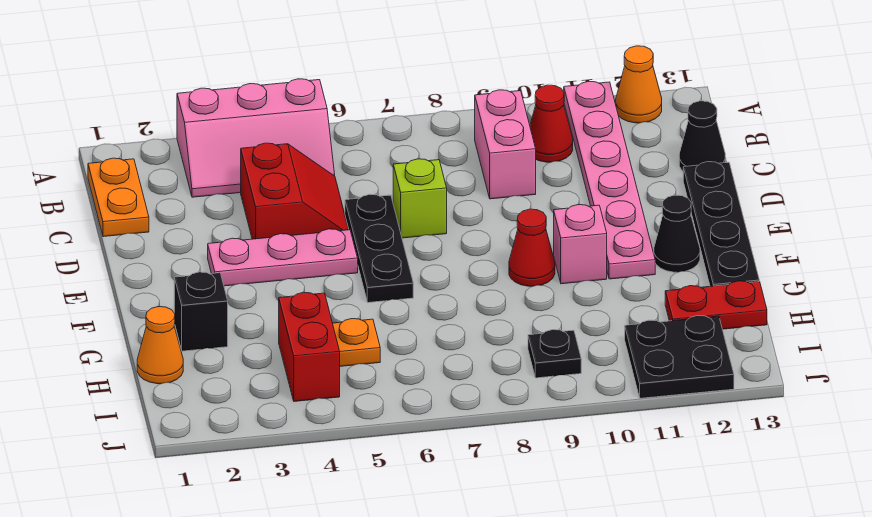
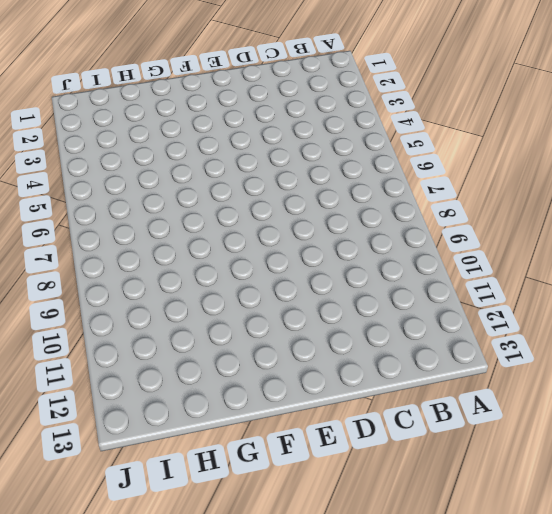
none -> pink slope A3:B5 level 1 top A
none -> pink plate A11:F11 level 1
none -> orange cone A12 level 1

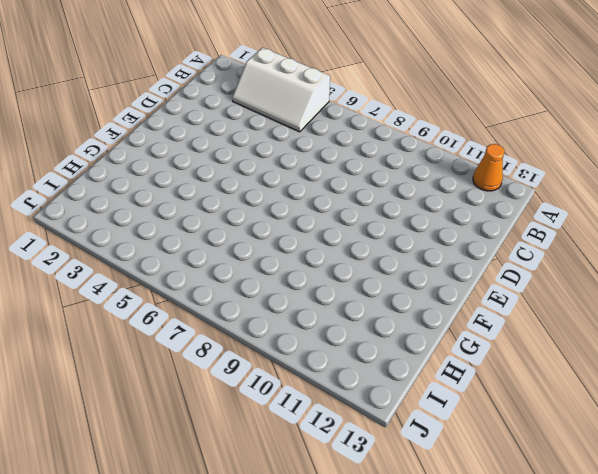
white slope A3:B5 level 1 top A -> pink slope A3:B5 level 1 top A
none -> pink plate A11:F11 level 1
none -> orange plate B1:C1 level 1
none -> pink brick B9:C9 level 1

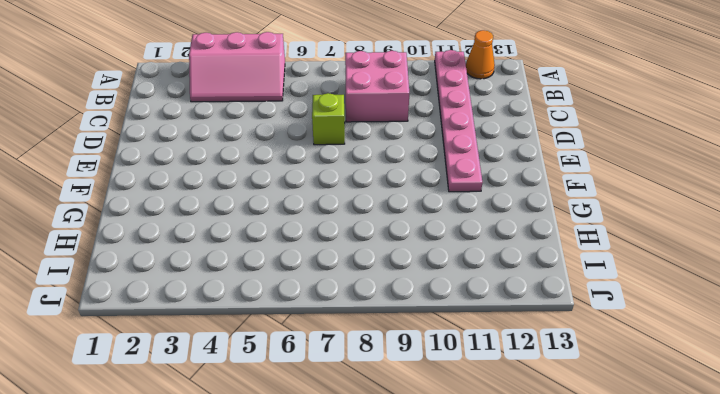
pink brick B8:C9 level 1 -> pink brick B9:C9 level 1
none -> orange plate B1:C1 level 1
none -> red cone B10 level 1
none -> red slope C4:D5 level 1 top 4

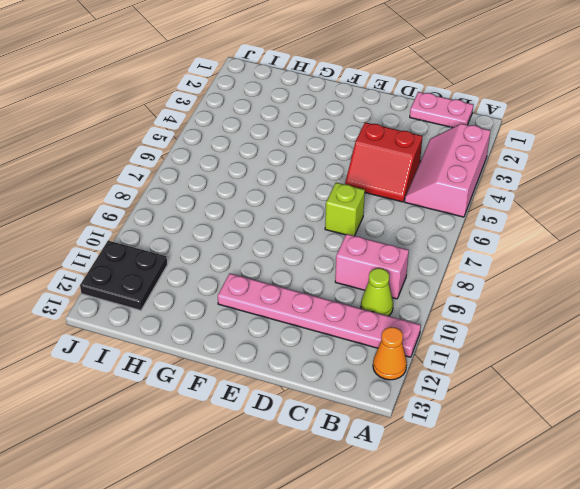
pink plate B1:C1 level 1 -> orange plate B1:C1 level 1
lime cone B10 level 1 -> red cone B10 level 1
none -> black cone C13 level 1
none -> black plate D6:F6 level 1
none -> black plate D13:G13 level 1

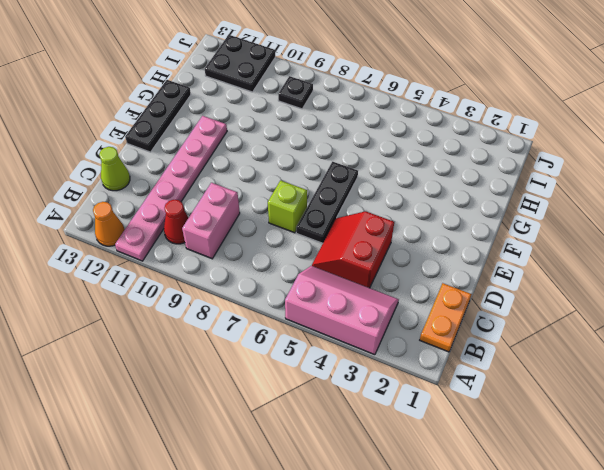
lime cone C13 level 1 -> black cone C13 level 1
black plate E13:G13 level 1 -> black plate D13:G13 level 1
none -> pink plate E3:E5 level 1
none -> red cone F9 level 1
none -> pink brick F10 level 1

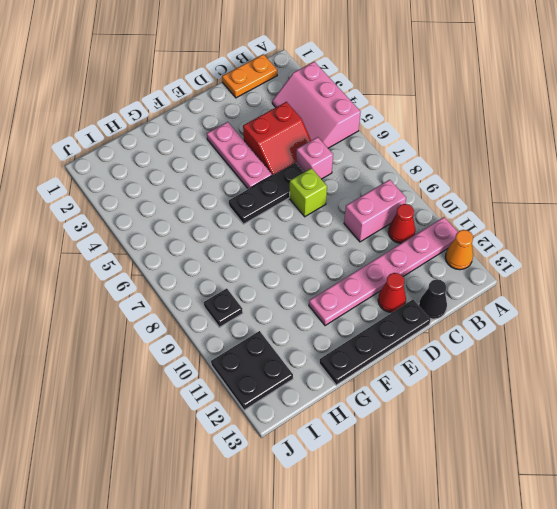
pink brick C6 level 1 -> pink brick F10 level 1
red cone D12 level 1 -> red cone F9 level 1
none -> black cone F12 level 1
none -> black brick G2 level 1
none -> orange cone H1 level 1

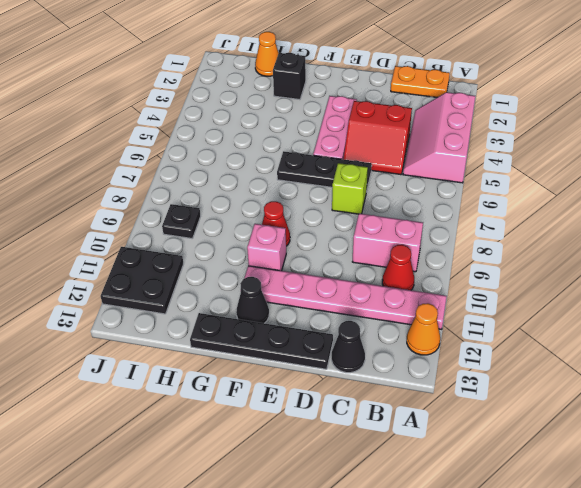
none -> red brick H4:I4 level 1
none -> orange plate H5 level 1
none -> red plate H12:H13 level 1

